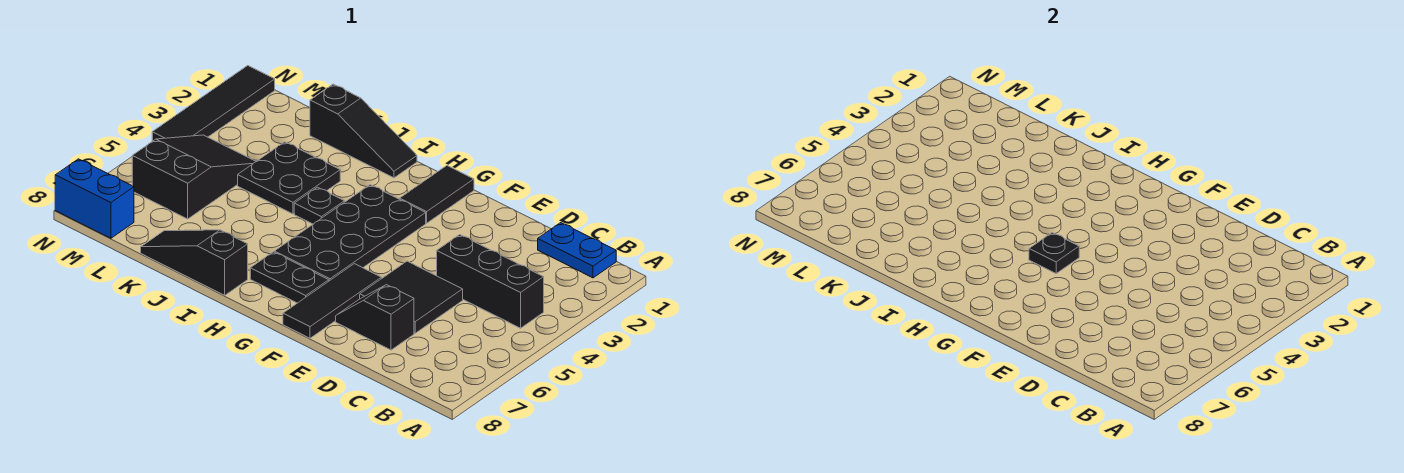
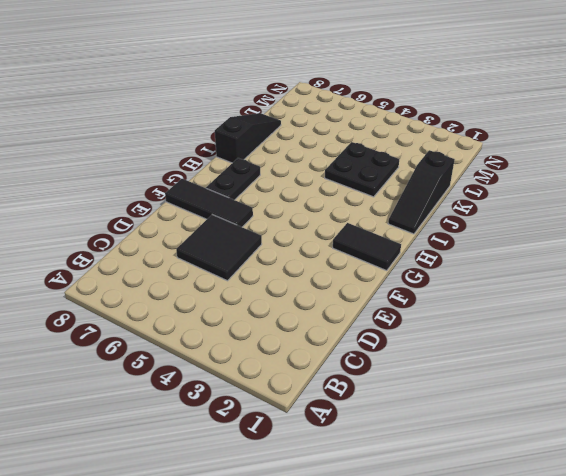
none -> blue plate B1:C1 level 1
none -> black brick B4:D4 level 1
none -> black slope D7:E7 level 1 top D

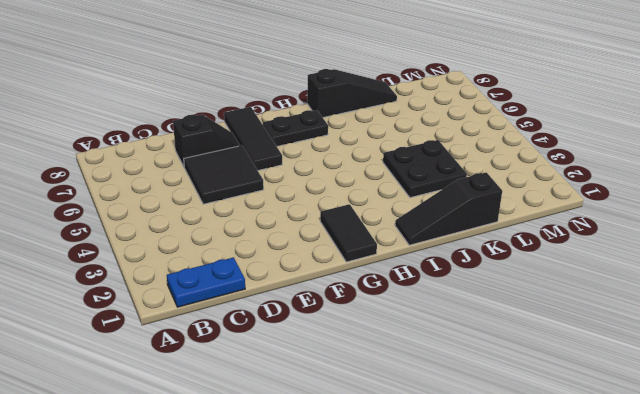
none -> black brick B4:D4 level 1
none -> black plate G3:H6 level 1
none -> black plate I4 level 1

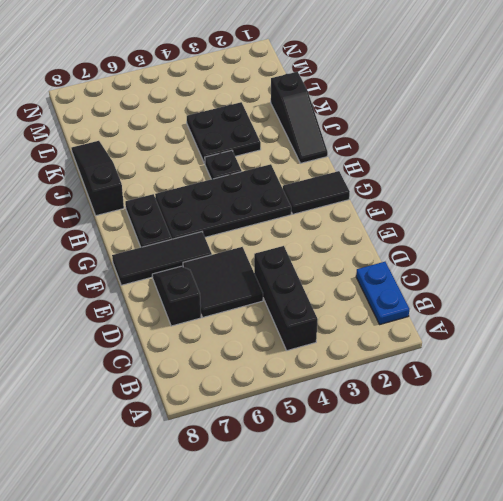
none -> black slope L4:M6 level 1 top 6
none -> blue brick M8:N8 level 1
none -> black tile N1:N4 level 1

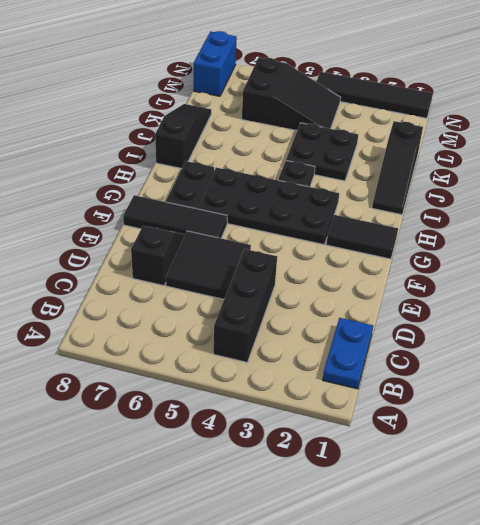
none -> black plate G5 level 2

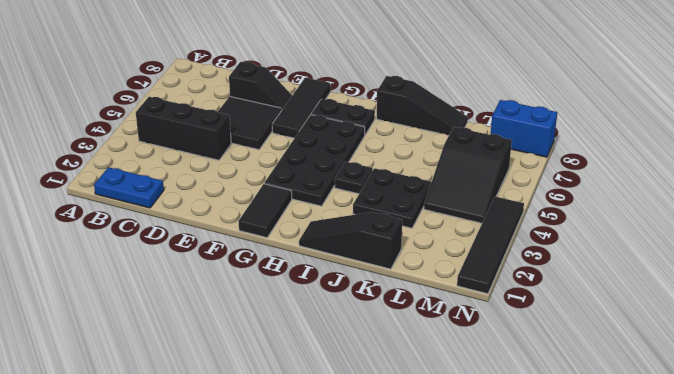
none -> black plate G5 level 2

